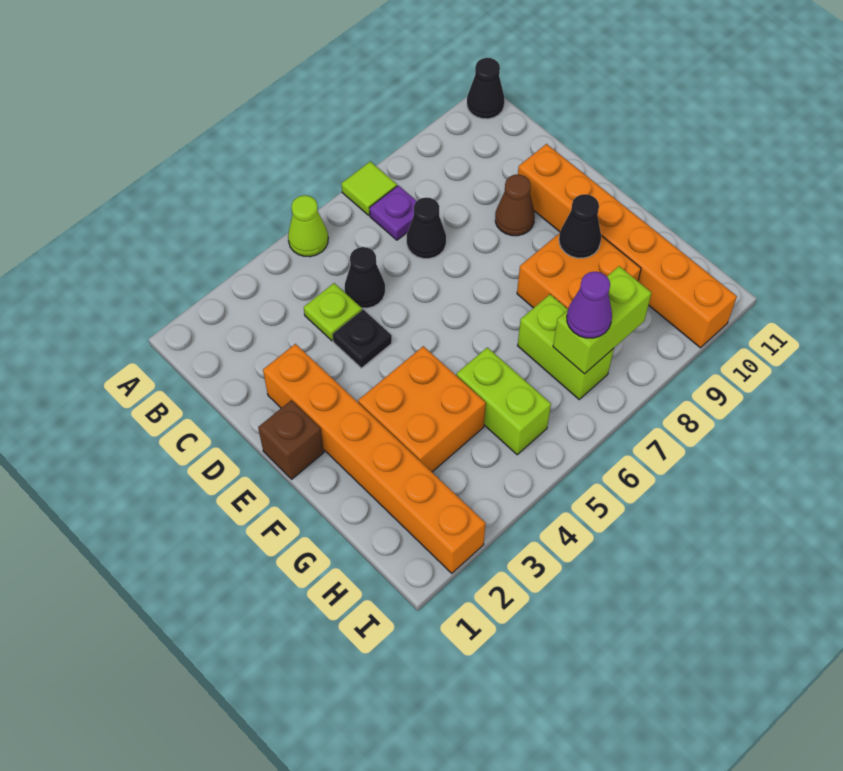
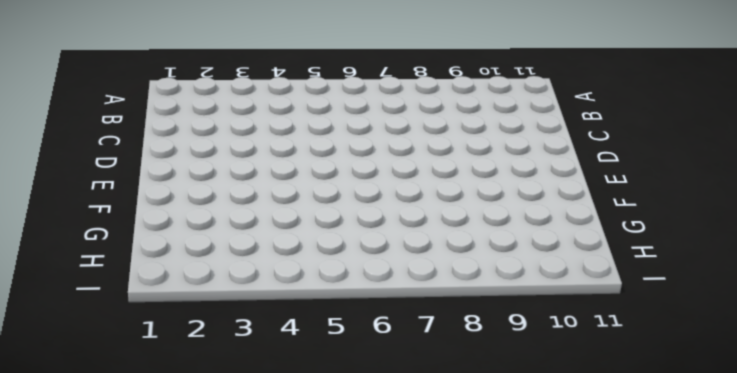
none -> lime cone A5 level 1
none -> lime tile A7 level 1
none -> black cone A11 level 1

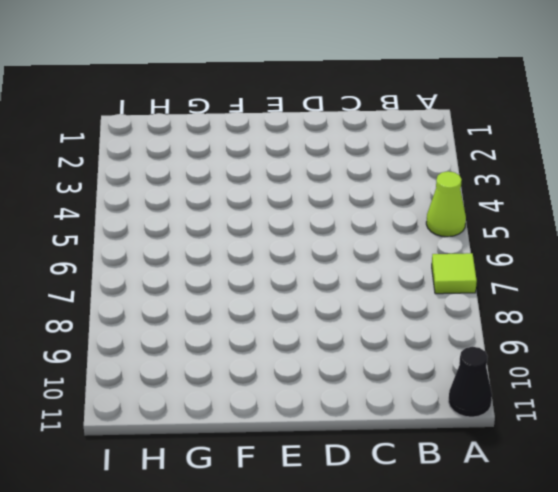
none -> purple plate B7 level 1
none -> lime plate C4 level 1
none -> black cone C5 level 1

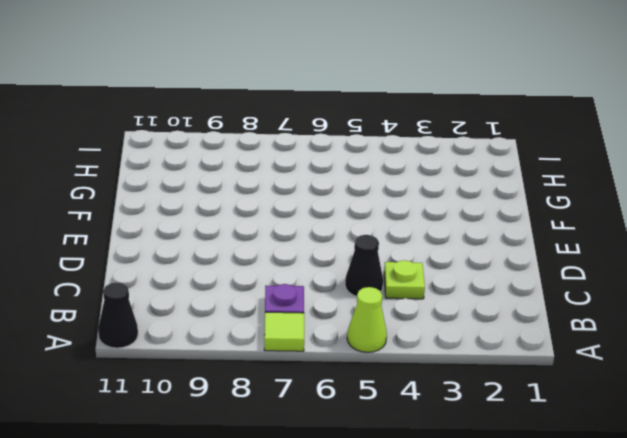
none -> black cone C7 level 1
none -> orange brick D2:I2 level 1
none -> black plate D4 level 1

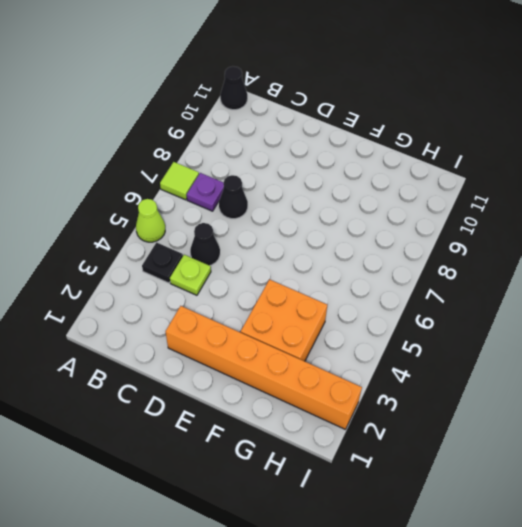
black plate B4 level 1 -> black plate D4 level 1
none -> brown cone D9 level 1
none -> orange brick D10:I10 level 1
none -> brown brick E1 level 1

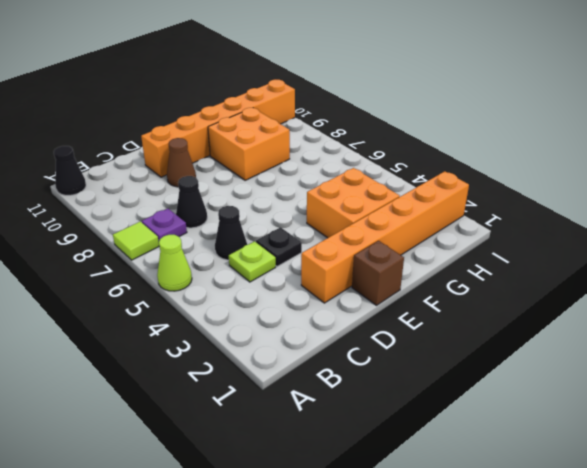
none -> lime brick G5:H5 level 1
none -> lime brick G7:H7 level 1
none -> black cone F9 level 2

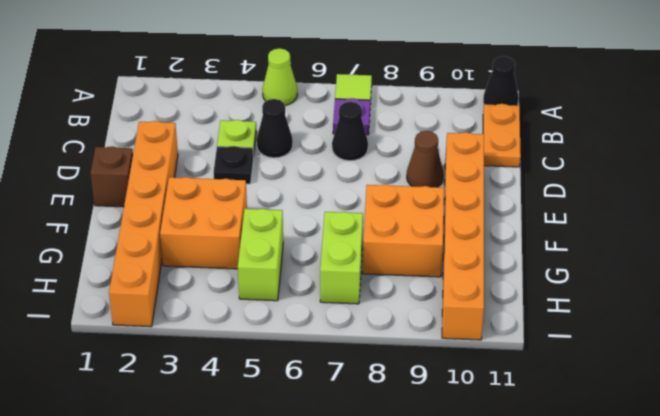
orange plate B11:C11 level 1 -> none
none -> black cone F9 level 2
none -> lime brick H7:H8 level 2
none -> purple cone H7 level 3

